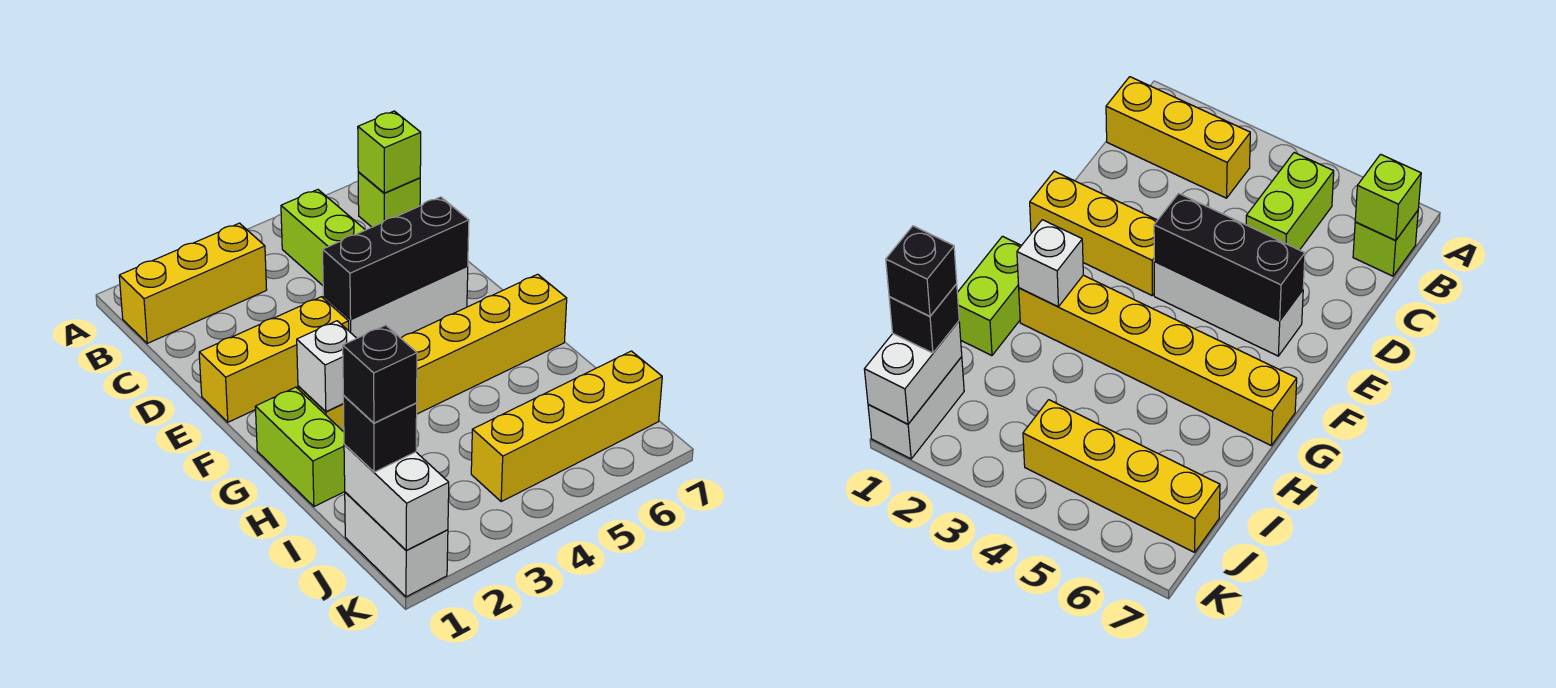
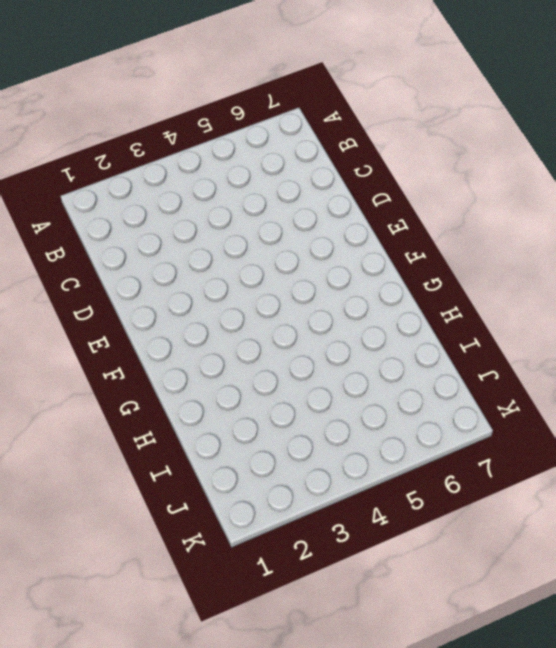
none -> yellow brick B1:B3 level 1
none -> lime brick B5:C5 level 1
none -> lime brick B7 level 1

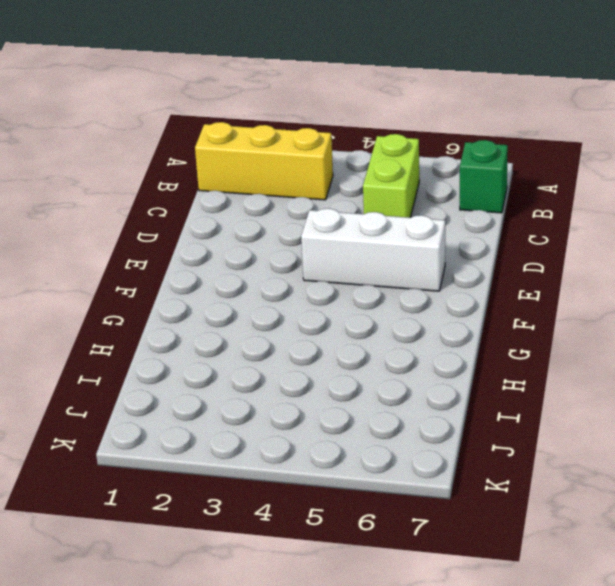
green brick B7 level 1 -> lime brick B7 level 1
none -> yellow brick E1:E3 level 1
none -> lime brick G1:H1 level 1
none -> yellow brick G2:G7 level 1

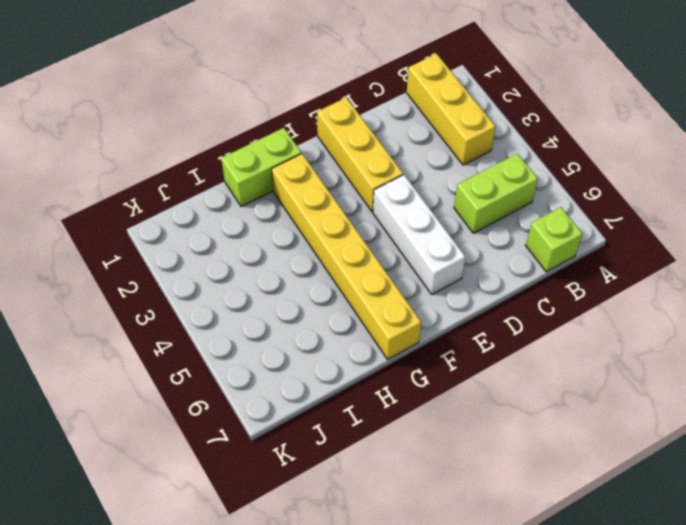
none -> white brick J1:K1 level 1
none -> yellow brick J4:J7 level 1
none -> lime brick B7 level 2

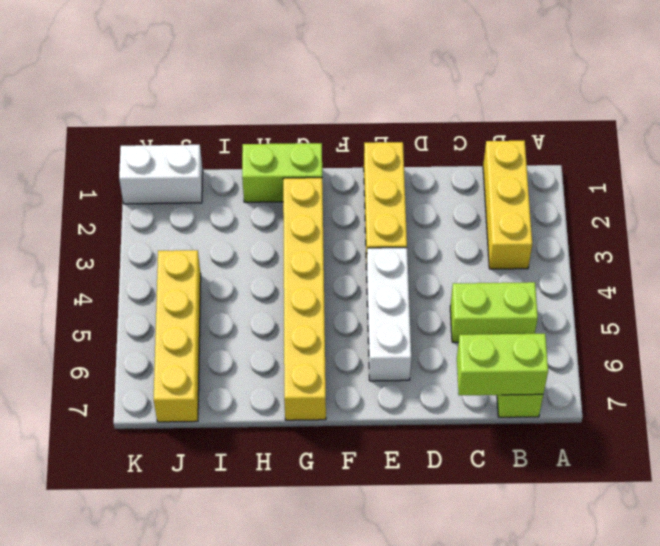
lime brick B7:C7 level 2 -> lime brick B7 level 2
none -> black brick E4:E6 level 2
none -> white brick G2 level 2
none -> white brick J1:K1 level 2

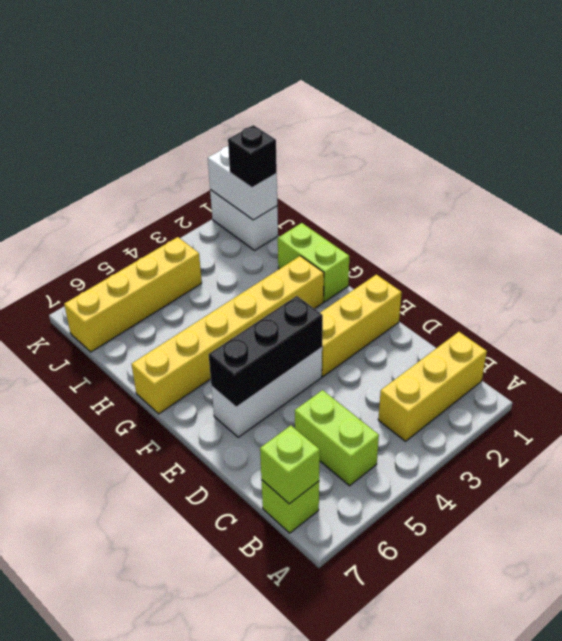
none -> white brick G2 level 2
none -> black brick J1 level 4

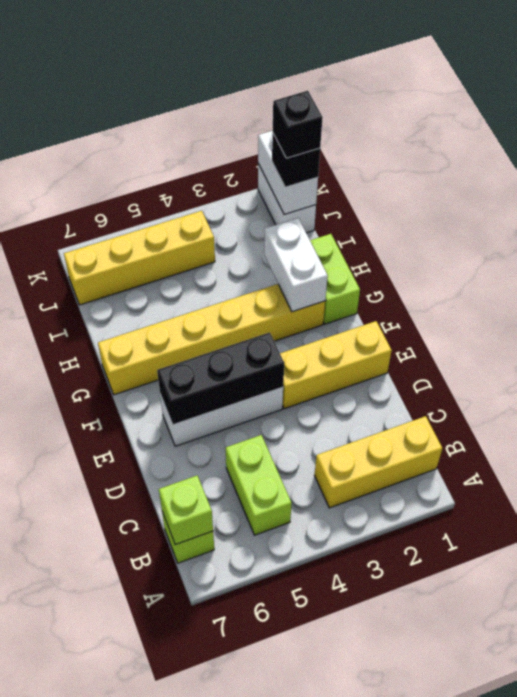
white brick G2:H2 level 2 -> white brick G2 level 2

